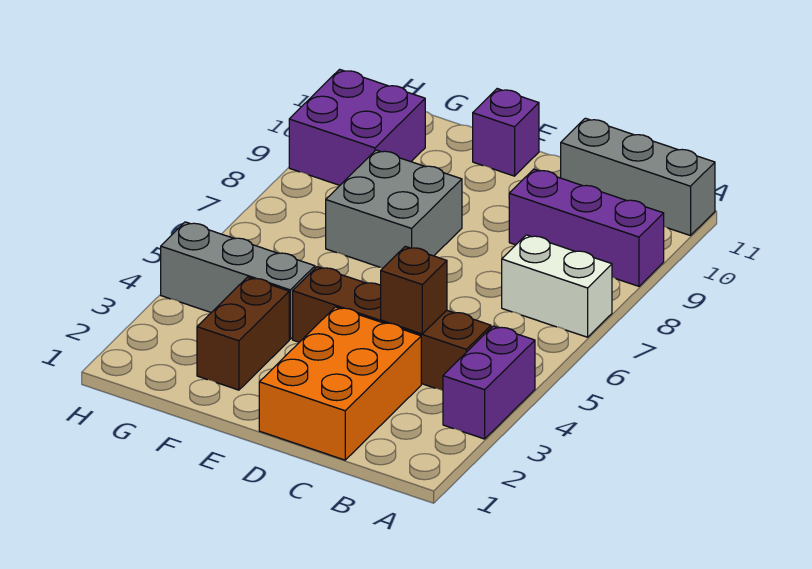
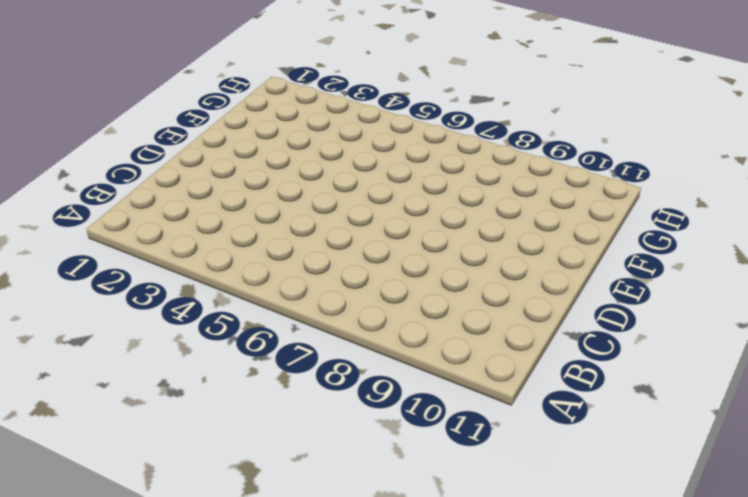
none -> purple brick A3:A4 level 1
none -> white brick A7:B7 level 1
none -> purple brick A9:C9 level 1

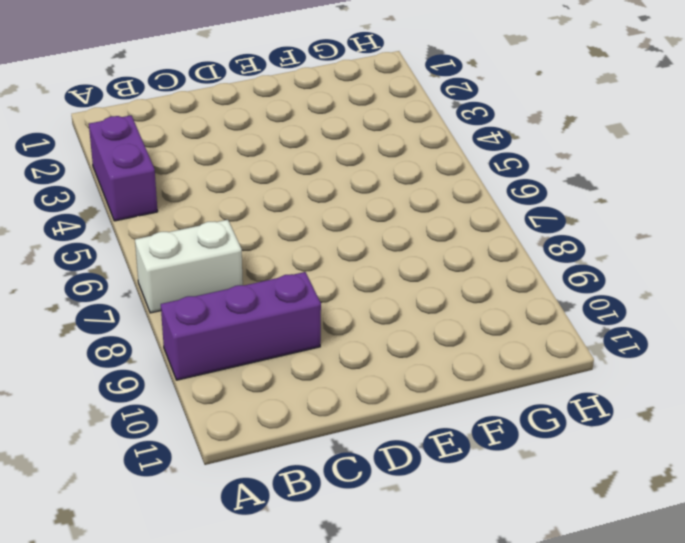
none -> grey brick A11:C11 level 1
none -> brown brick B4:E4 level 1
none -> orange brick C1:D3 level 1

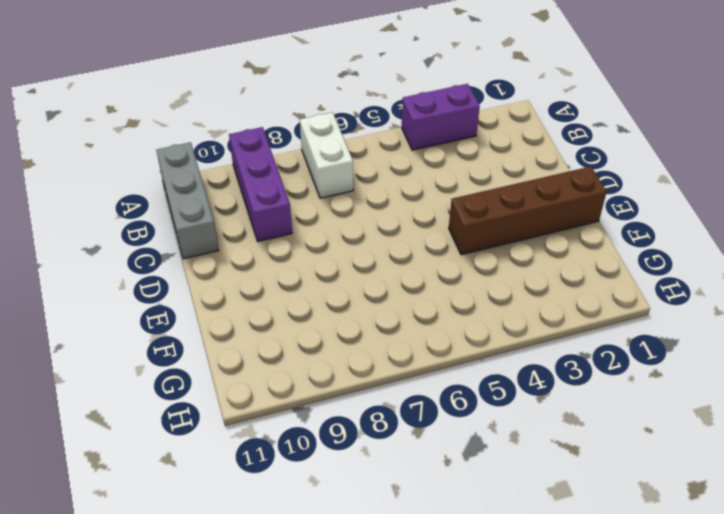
brown brick E1:E4 level 1 -> brown brick B4:E4 level 1
none -> orange brick C1:D3 level 1
none -> grey brick E7:F8 level 1
none -> purple brick E11 level 1

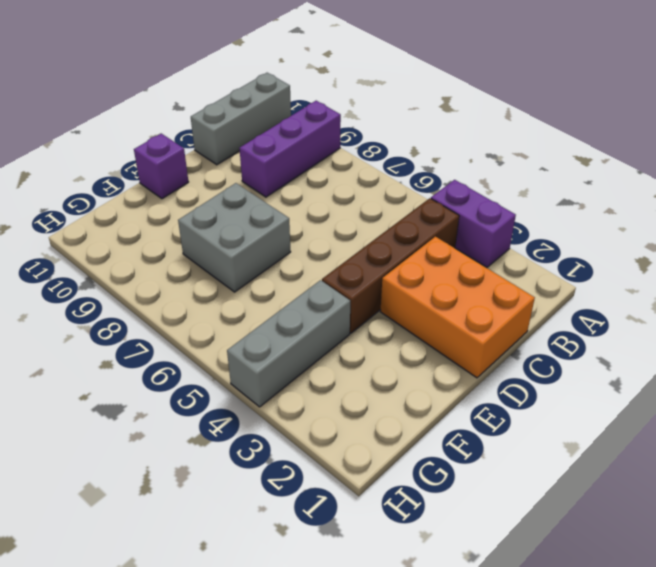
none -> white brick A7:B7 level 1
none -> brown brick F2:F3 level 1
none -> purple brick G9:H10 level 1

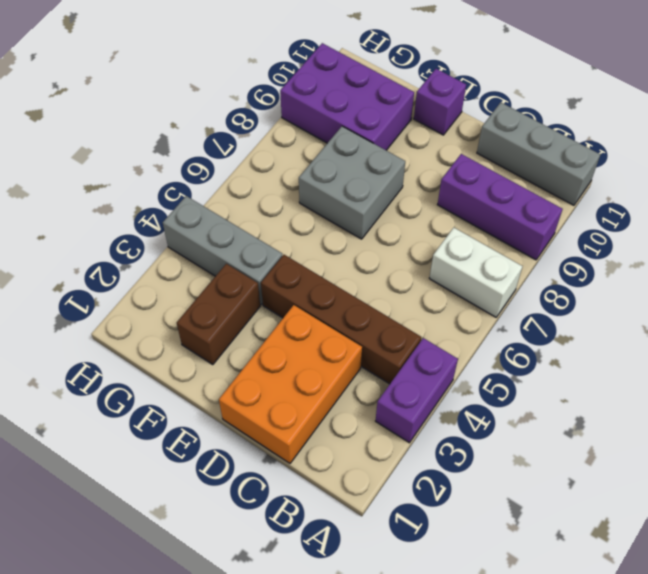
purple brick F9:H10 level 1 -> purple brick G9:H10 level 1
none -> brown brick C4 level 2

